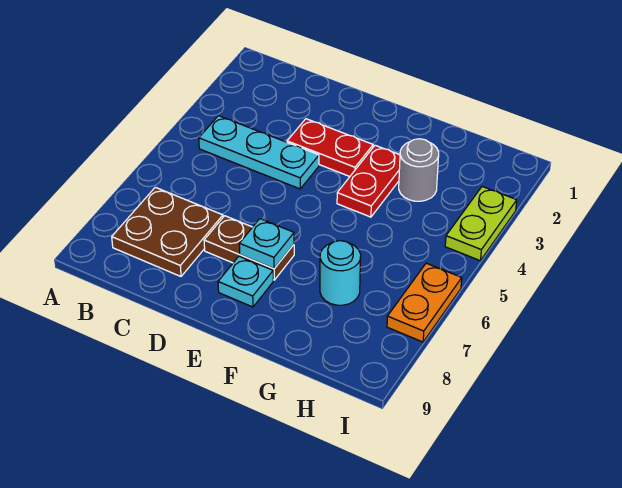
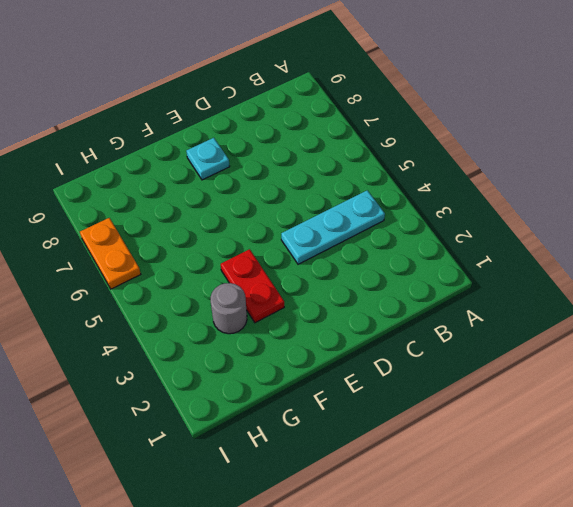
none -> brown plate B7:C8 level 1
none -> red plate D3:E3 level 1

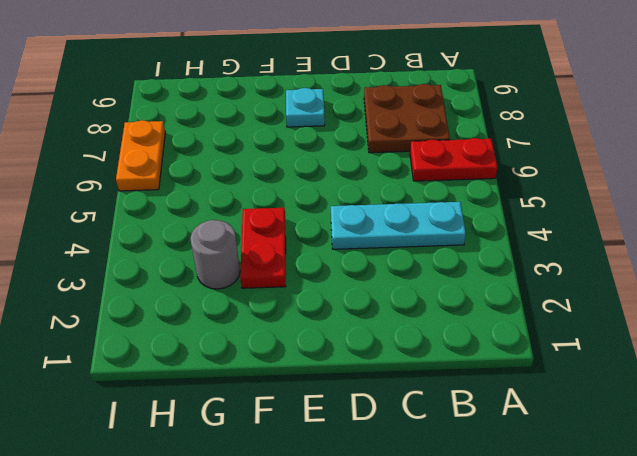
red plate A6:B6 level 1 -> red plate D3:E3 level 1
none -> brown plate D7:E7 level 1
none -> cyan round brick G7 level 1

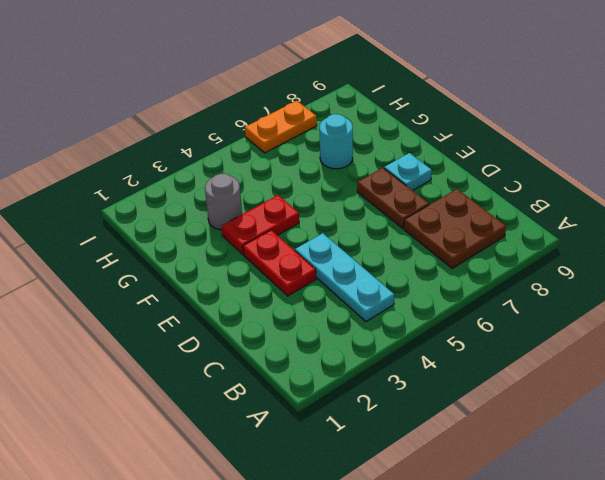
none -> lime plate I3:I4 level 1
none -> cyan plate E7 level 2

